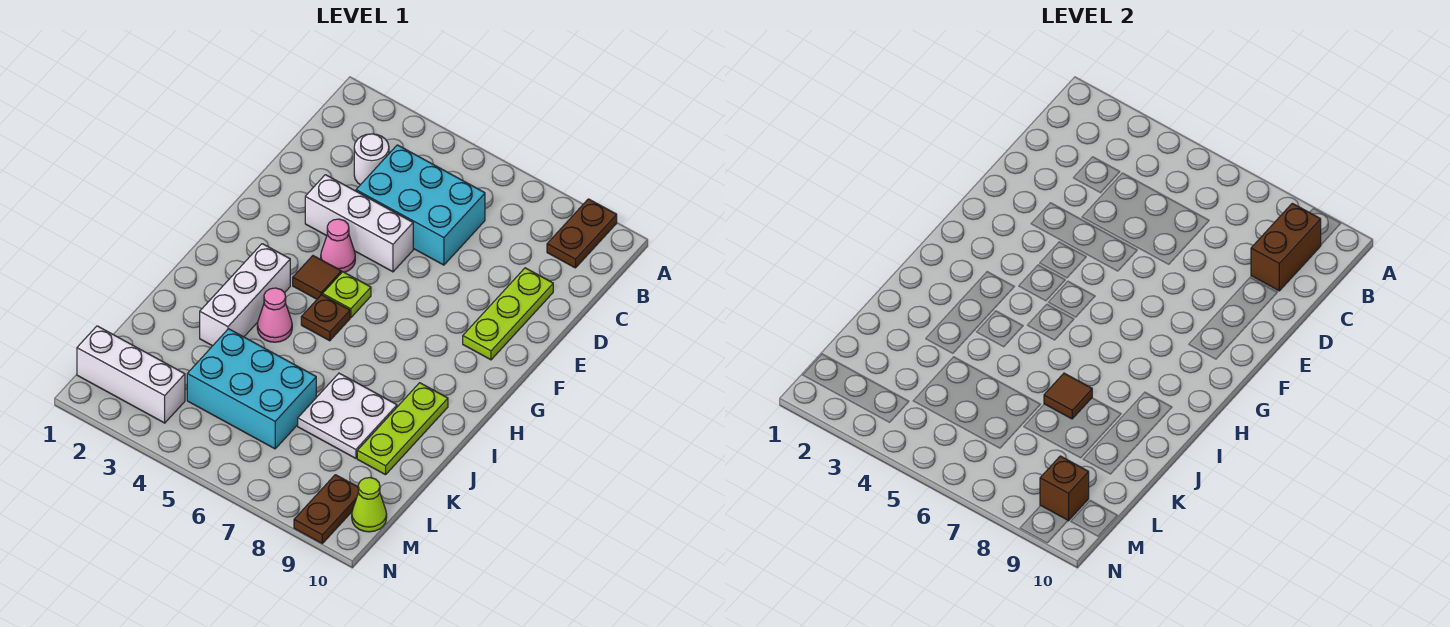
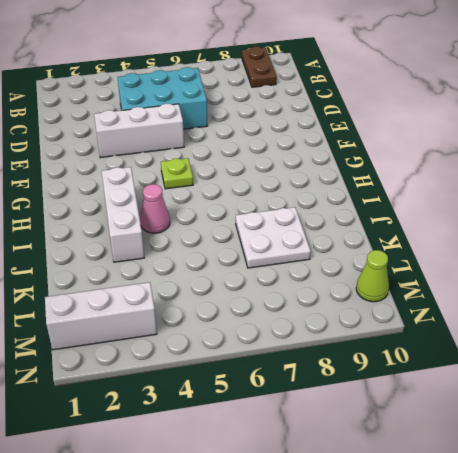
none -> white round brick C3 level 1
none -> lime plate D9:F9 level 1
none -> pink cone F4 level 1

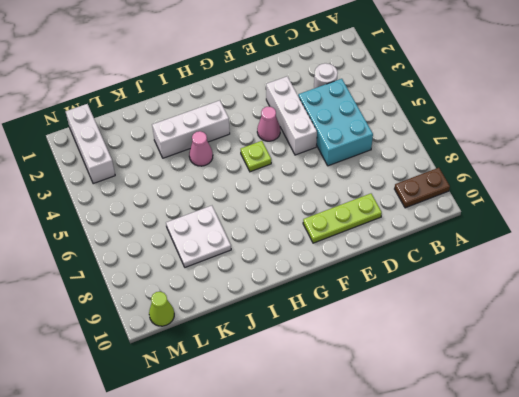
none -> brown tile G4 level 1
none -> brown plate H5 level 1
none -> lime plate I9:K9 level 1

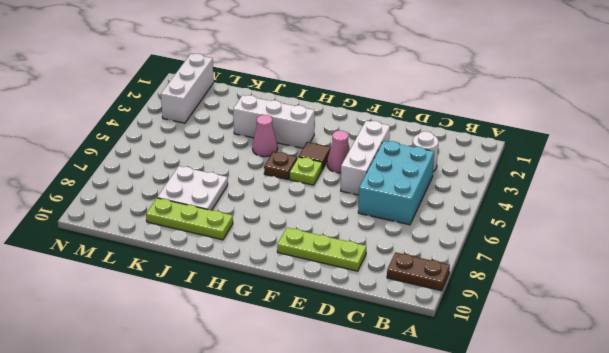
none -> cyan brick K4:L6 level 1
none -> brown plate M9:N9 level 1
none -> lime cone M10 level 1

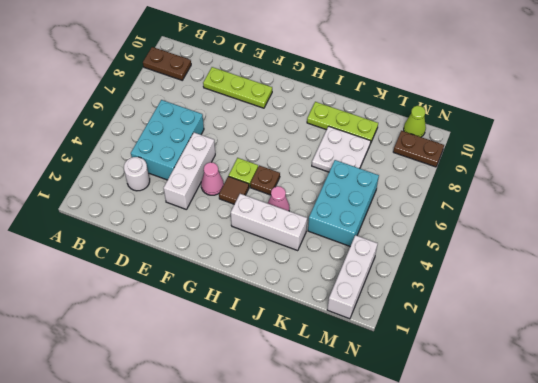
none -> brown brick B9:C9 level 2
none -> brown tile J7 level 2
none -> brown brick M9 level 2

